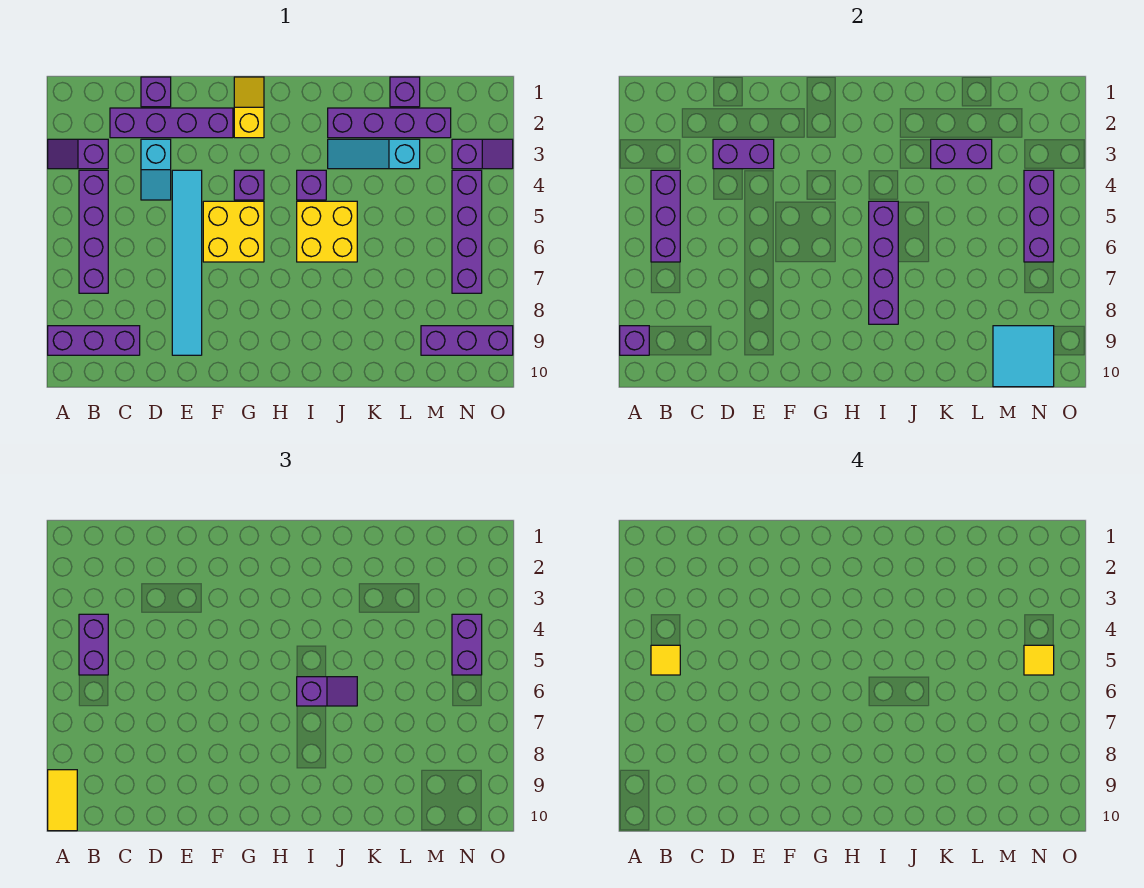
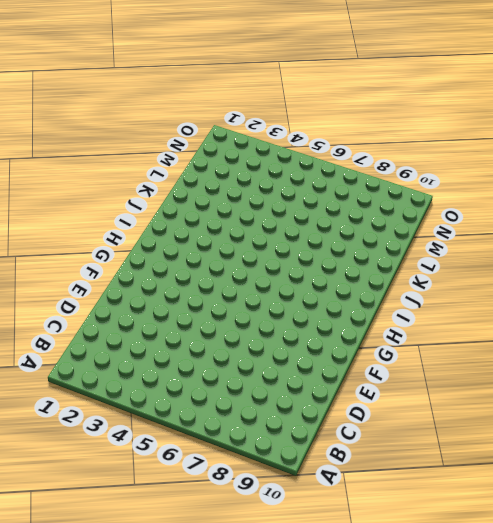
none -> purple slope A3:B3 level 1 top B
none -> purple brick A9:C9 level 1
none -> purple brick B4:B7 level 1
none -> purple brick C2:F2 level 1

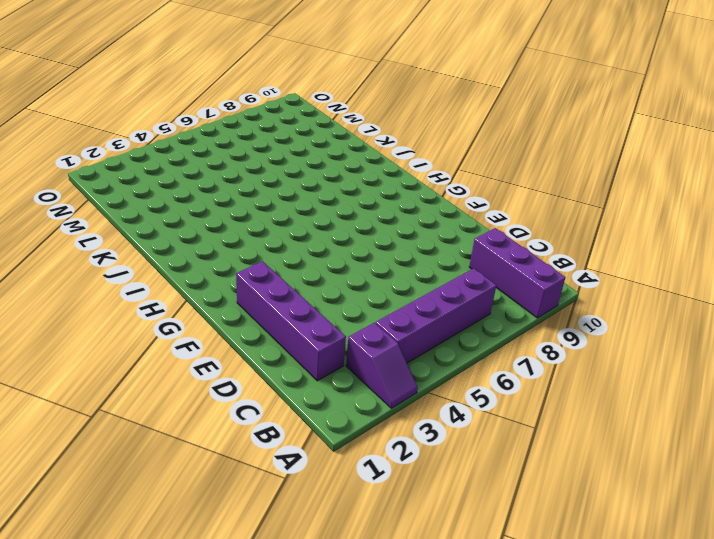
none -> purple brick D1 level 1
none -> cyan slope D3:D4 level 1 top 3
none -> cyan tile E4:E9 level 1
none -> yellow brick F5:G6 level 1

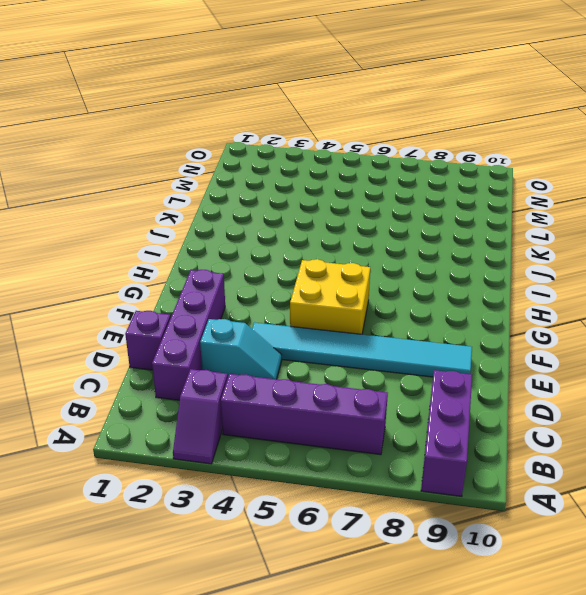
none -> yellow slope G1:G2 level 1 top 2
none -> purple brick G4 level 1
none -> purple brick I4 level 1
none -> yellow brick I5:J6 level 1

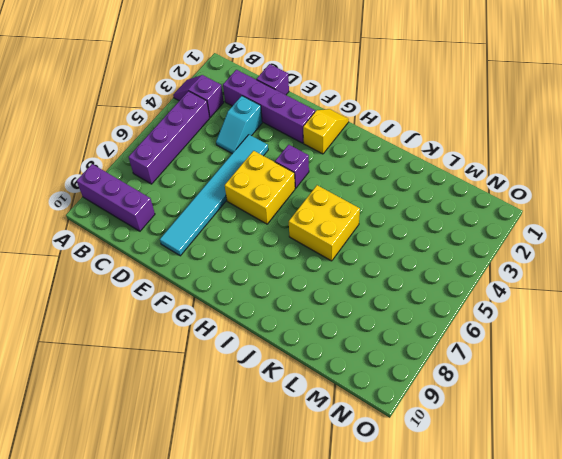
none -> purple brick I4 level 1
none -> purple brick J2:M2 level 1
none -> cyan slope J3:L3 level 1 top L
none -> purple brick L1 level 1

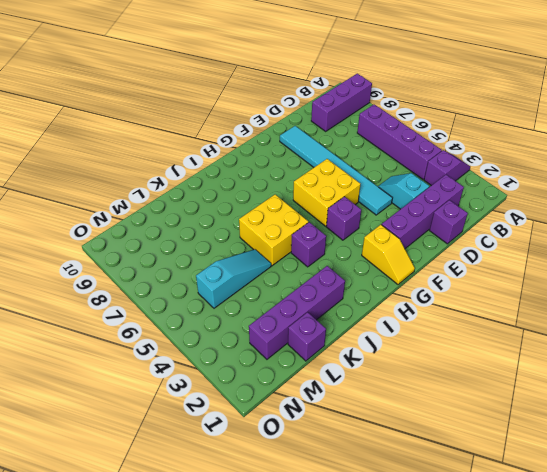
cyan slope K5:M5 level 1 top M -> cyan slope J3:L3 level 1 top L
none -> purple brick M9:O9 level 1
none -> purple slope N3:O3 level 1 top N
none -> purple brick N4:N7 level 1
none -> purple brick A9 level 2

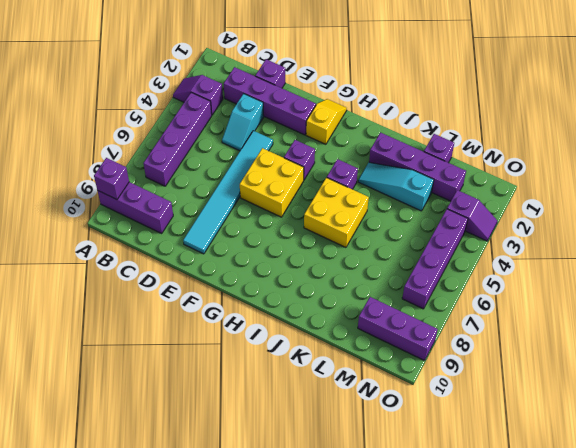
none -> purple brick B4:B6 level 2
none -> purple brick D3:E3 level 2
none -> purple brick I5:I8 level 2
none -> purple brick K3:L3 level 2

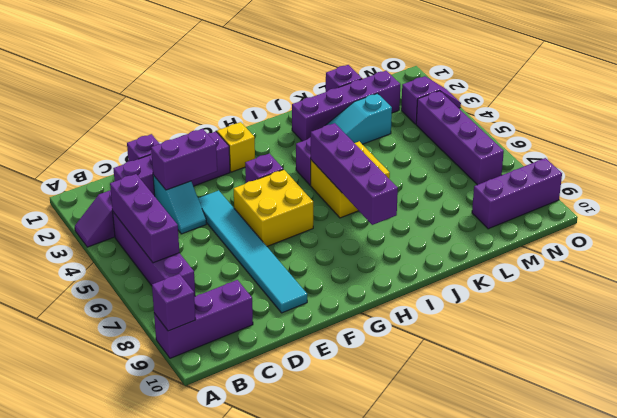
none -> purple brick K3:L3 level 2
none -> cyan tile M9:N10 level 2
none -> purple brick N4:N6 level 2
none -> yellow tile A9:A10 level 3

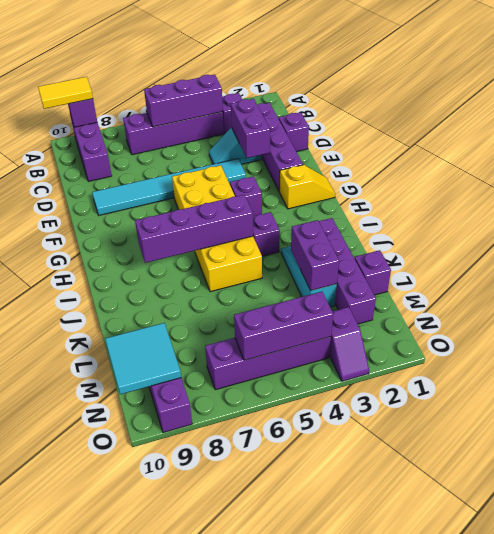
none -> purple brick B4:B5 level 3
none -> purple slope I6:J6 level 3 top I
none -> purple brick N4:N5 level 3
none -> yellow tile B5 level 4

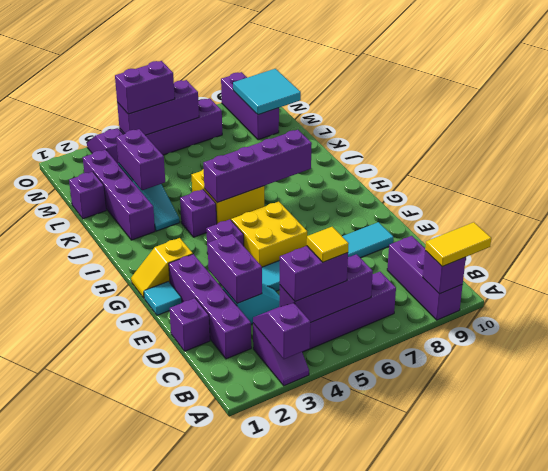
purple slope A3:B3 level 2 top A -> purple slope I6:J6 level 3 top I
cyan tile F1 level 1 -> none
none -> yellow tile N5 level 4

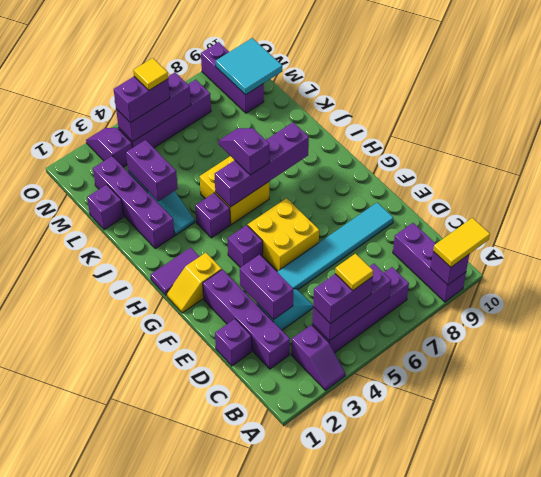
purple tile H1:H2 level 1 -> none

